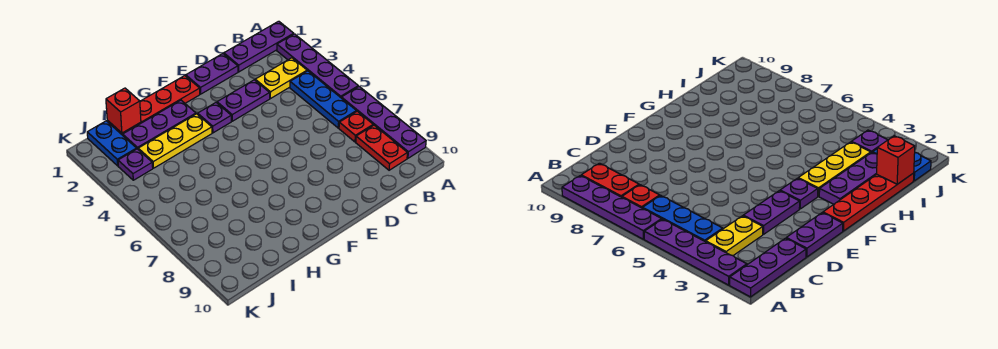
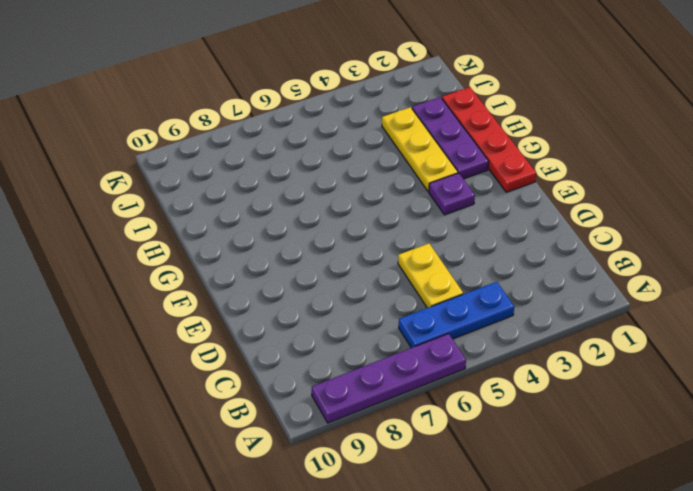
yellow plate C5:D5 level 1 -> yellow plate B3:C3 level 1
none -> purple plate A1:C1 level 1
none -> purple plate A2:A5 level 1
none -> red plate B7 level 1

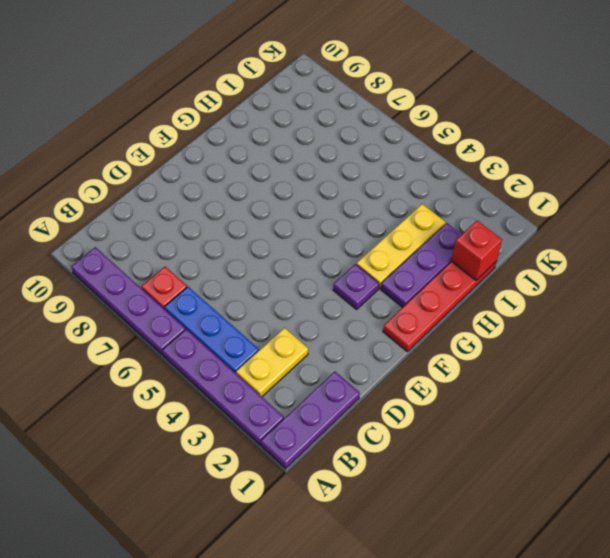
none -> red plate B8:B9 level 1
none -> purple plate D1:E1 level 1
none -> purple plate D3:E3 level 1

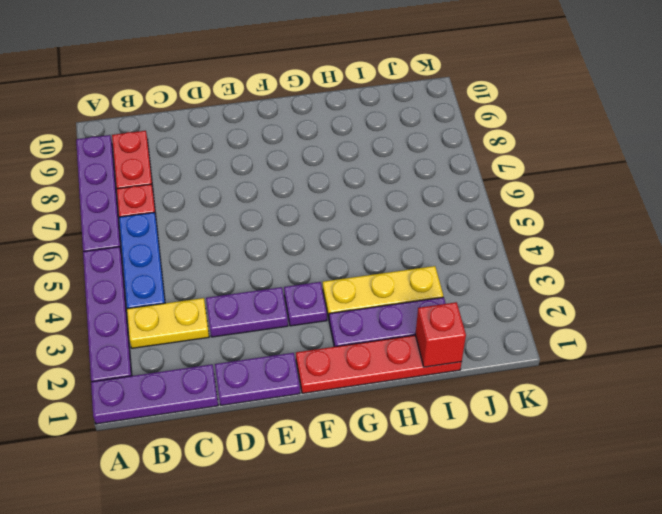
none -> blue plate J1:J2 level 1
none -> purple plate J3 level 1

